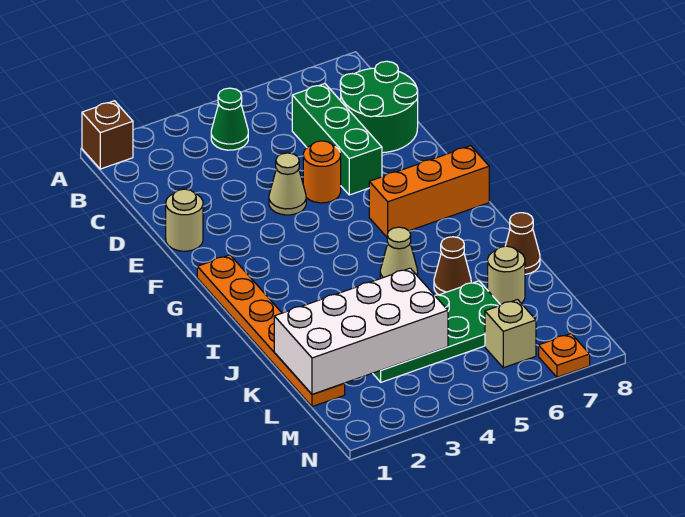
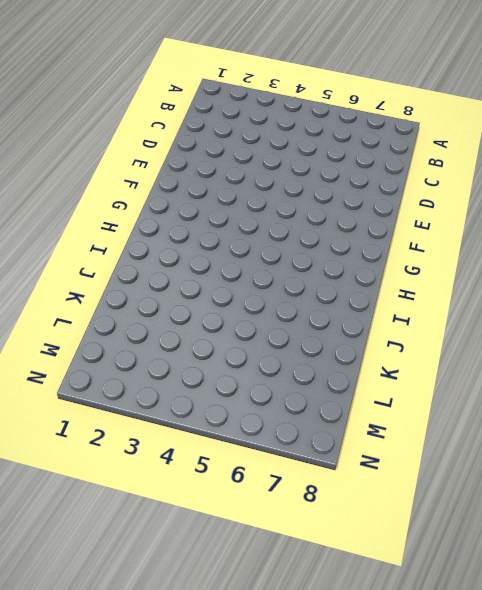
none -> brown brick A1 level 1
none -> green cone B4 level 1
none -> green brick C6:E6 level 1

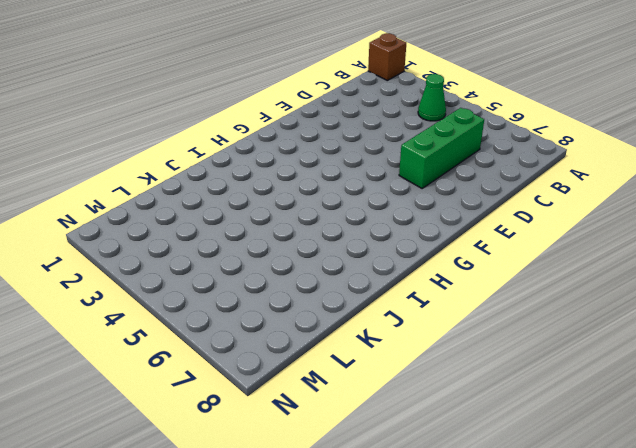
none -> green round brick C7:D8 level 1
none -> tan round brick E1 level 1
none -> tan cone E4 level 1

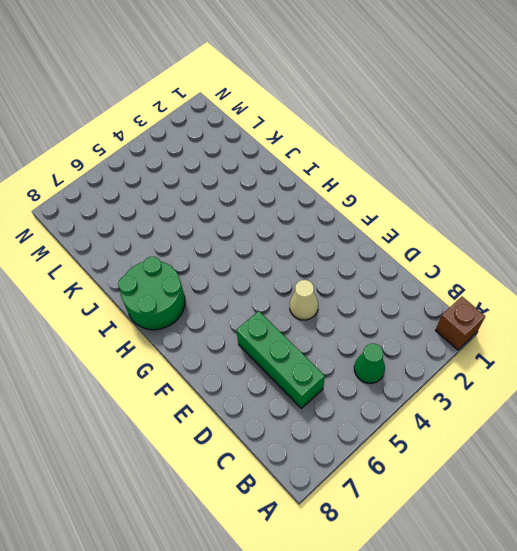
green round brick H7:I8 level 1 -> green round brick C7:D8 level 1
none -> tan round brick E1 level 1
none -> orange round brick E5 level 1
none -> orange plate G1:L1 level 1

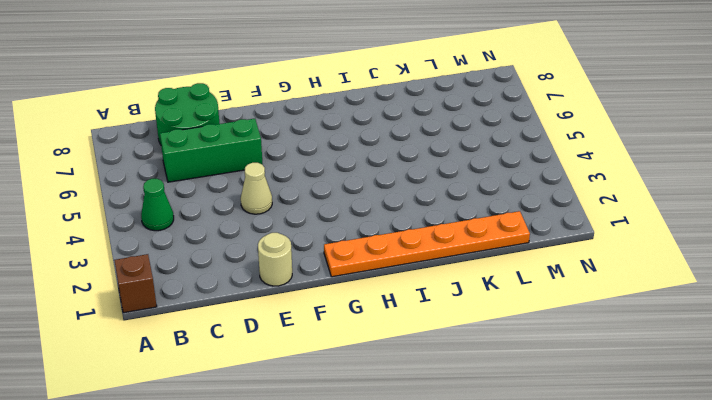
none -> orange round brick E5 level 1
none -> orange brick G6:G8 level 1
none -> tan cone I5 level 1

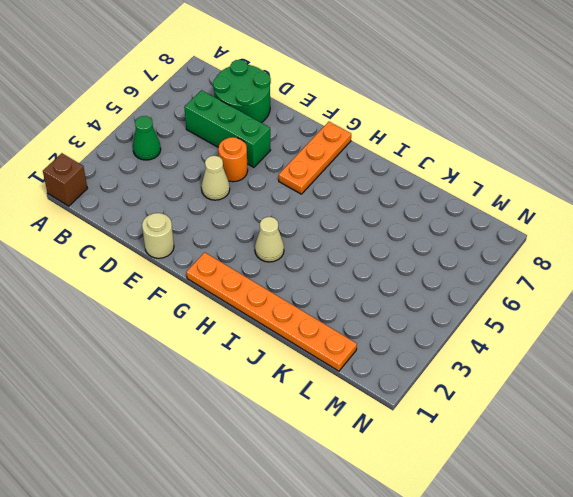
orange plate G6:G8 level 1 -> orange brick G6:G8 level 1
tan cone H3 level 1 -> tan cone I5 level 1
none -> brown cone J6 level 1
none -> brown cone J8 level 1
none -> green plate K3:L6 level 1

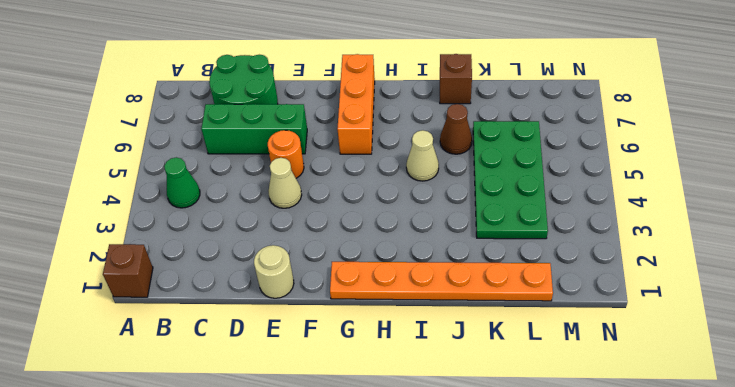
brown brick J8 level 1 -> brown cone J8 level 1
none -> tan round brick K7 level 1
none -> tan brick M6 level 1
none -> orange plate N7 level 1

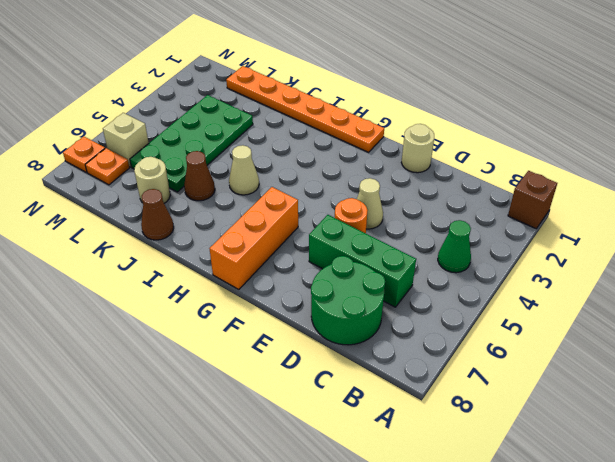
orange plate M7 level 1 -> none
none -> white brick K1:L4 level 2

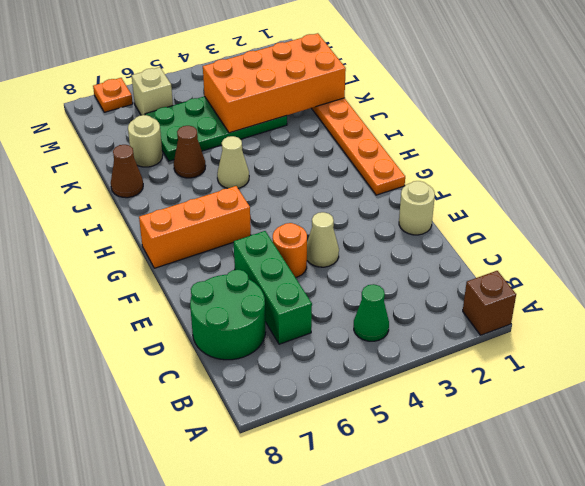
orange brick K1:L4 level 2 -> white brick K1:L4 level 2

